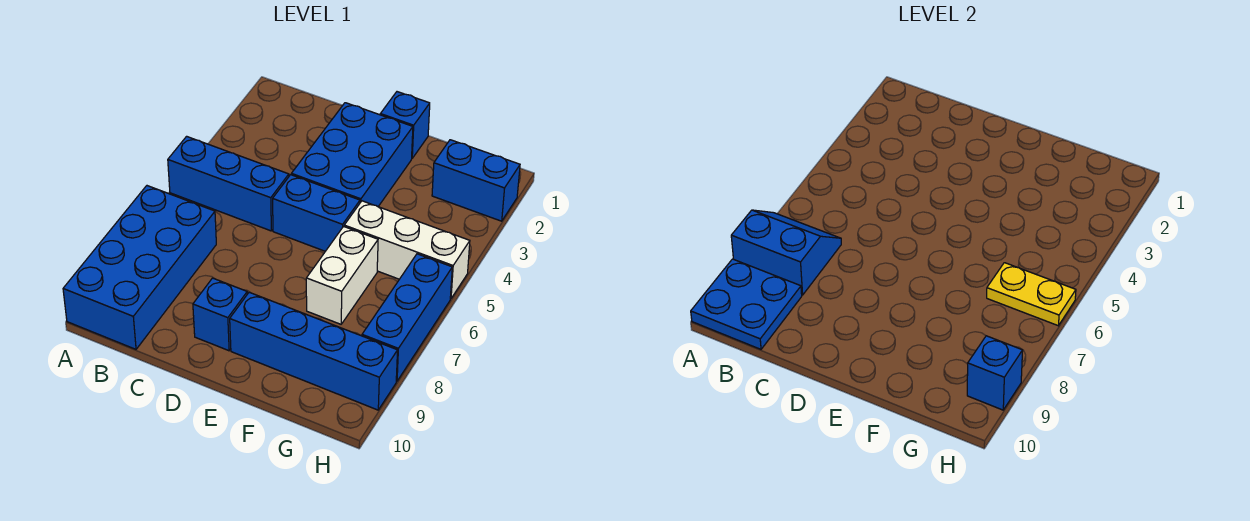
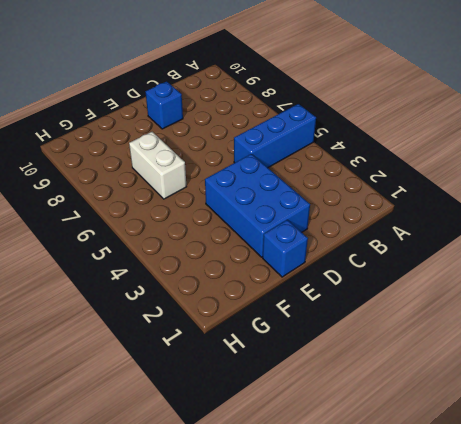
none -> blue brick A7:B10 level 1
none -> blue brick D5:E5 level 1
none -> blue brick E9:H9 level 1

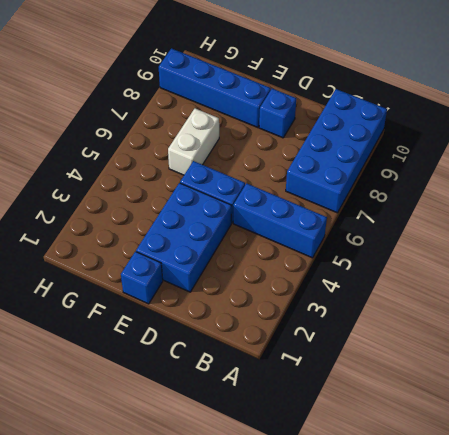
none -> white brick F5:H5 level 1
none -> blue brick G2:H2 level 1
none -> blue brick H6:H8 level 1

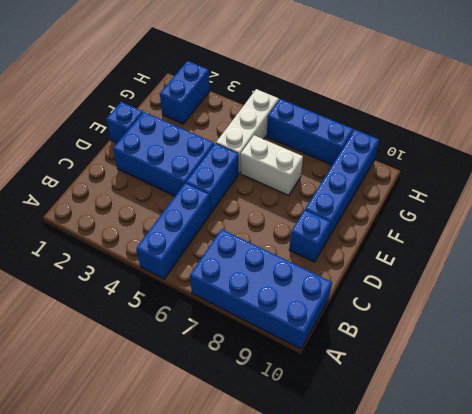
none -> blue slope A7:B8 level 2 top 8
none -> blue plate A9:B10 level 2
none -> yellow plate G6:H6 level 2

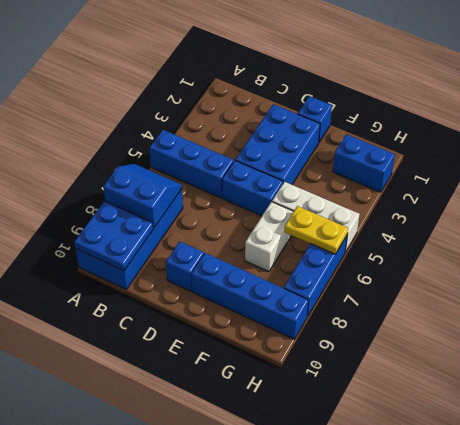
none -> blue brick H9 level 2

